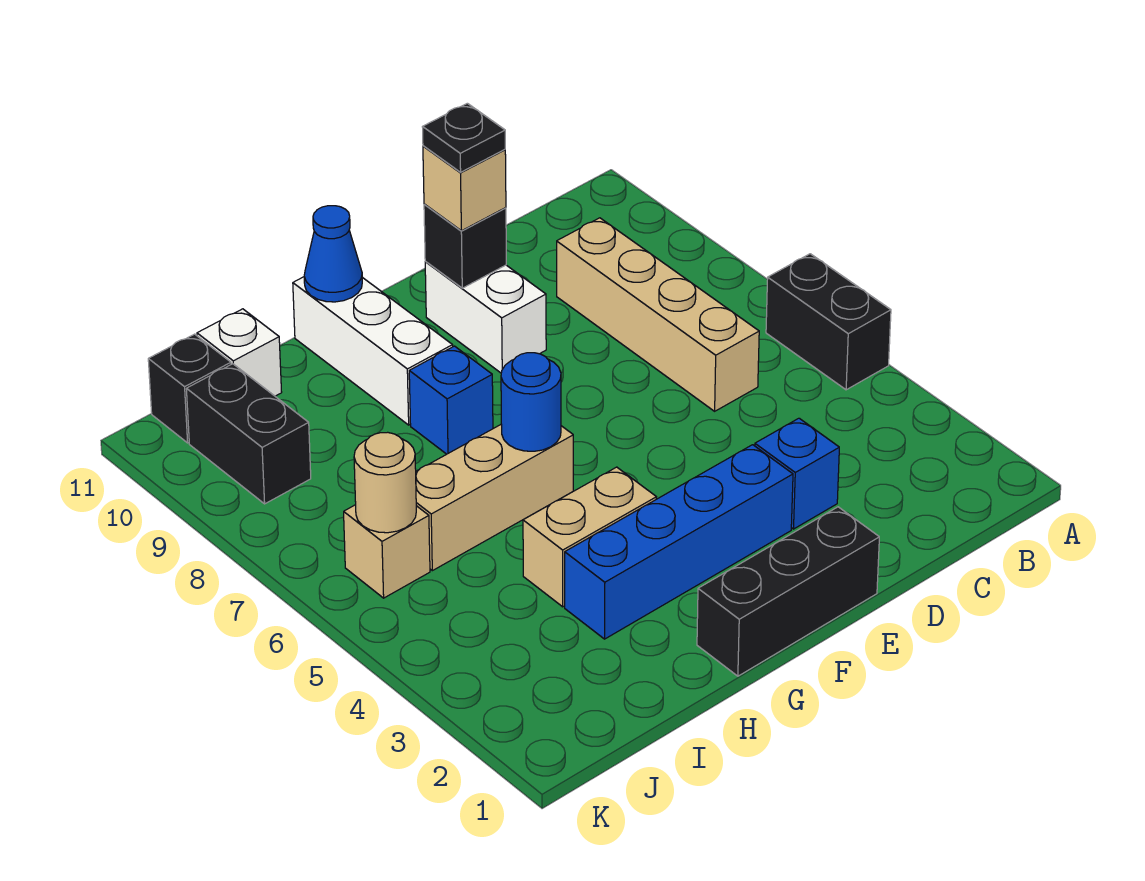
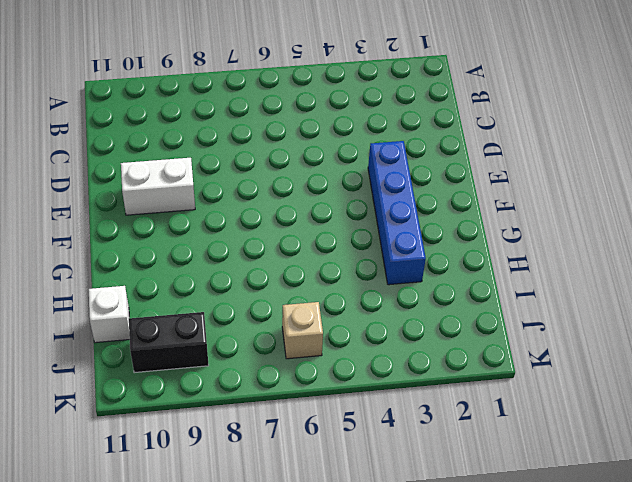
none -> black brick A5:A6 level 1
none -> tan brick C6:C9 level 1
none -> blue brick D3 level 1

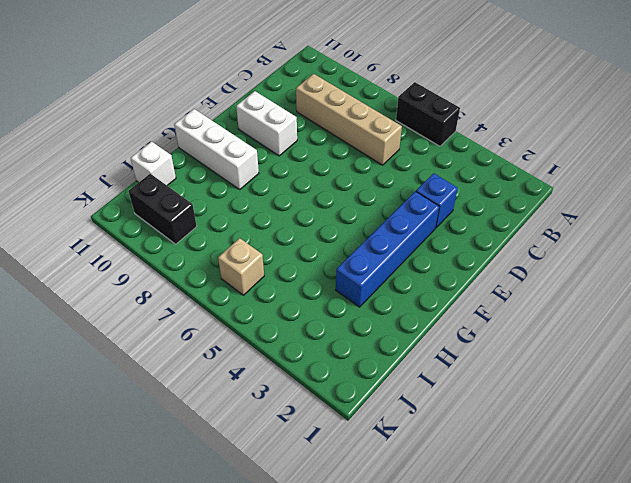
none -> black brick E1:G1 level 1
none -> tan brick G4:H4 level 1
none -> tan brick G6:I6 level 1

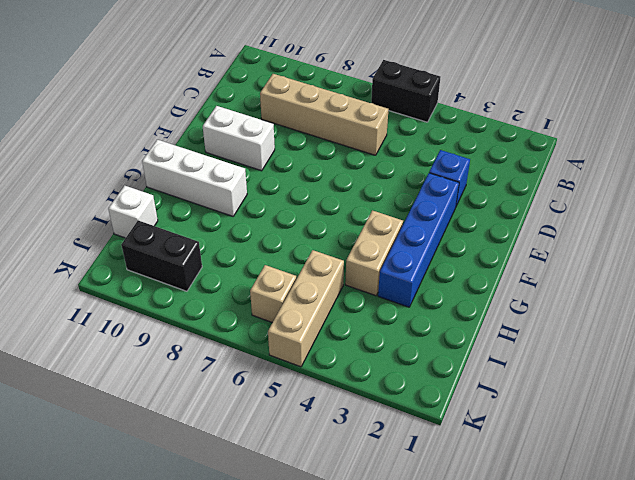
tan brick I5:K5 level 1 -> tan brick G6:I6 level 1
none -> black brick E1:G1 level 1
none -> blue brick G8 level 1
none -> black brick J11 level 1

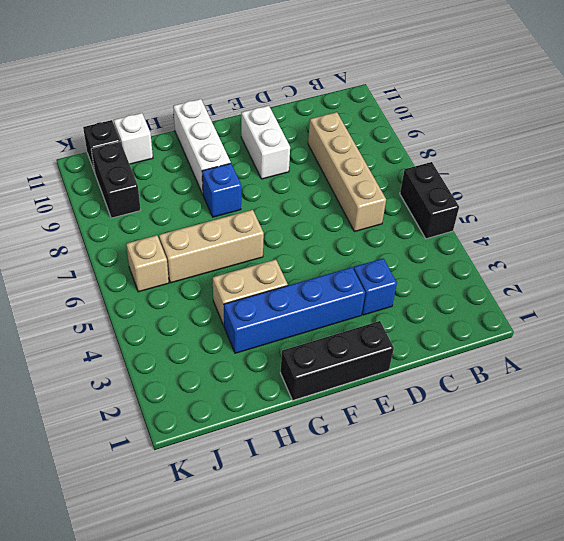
none -> black brick E10 level 2
none -> blue round brick G6 level 2
none -> blue cone G11 level 2

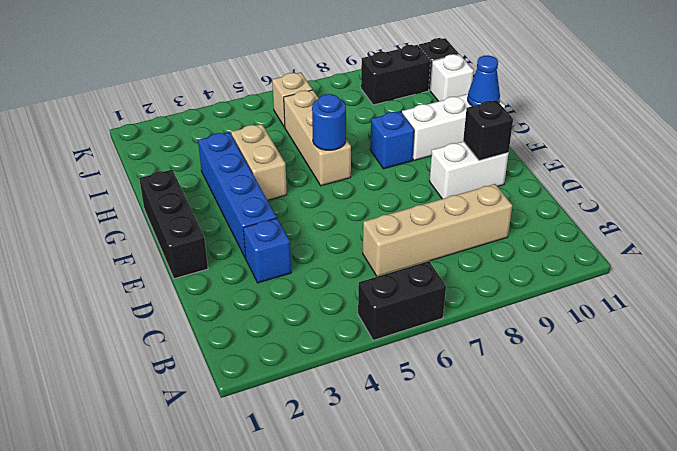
none -> tan round brick J6 level 2
none -> tan brick E10 level 3
none -> black plate E10 level 4

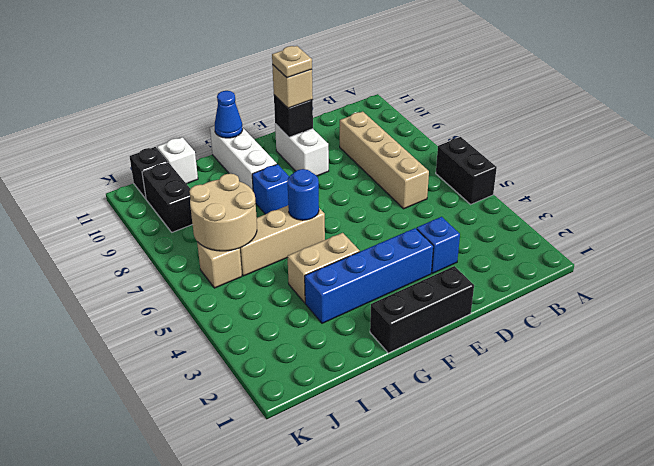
tan plate E10 level 4 -> black plate E10 level 4
tan round brick I6:J7 level 2 -> tan round brick J6 level 2

